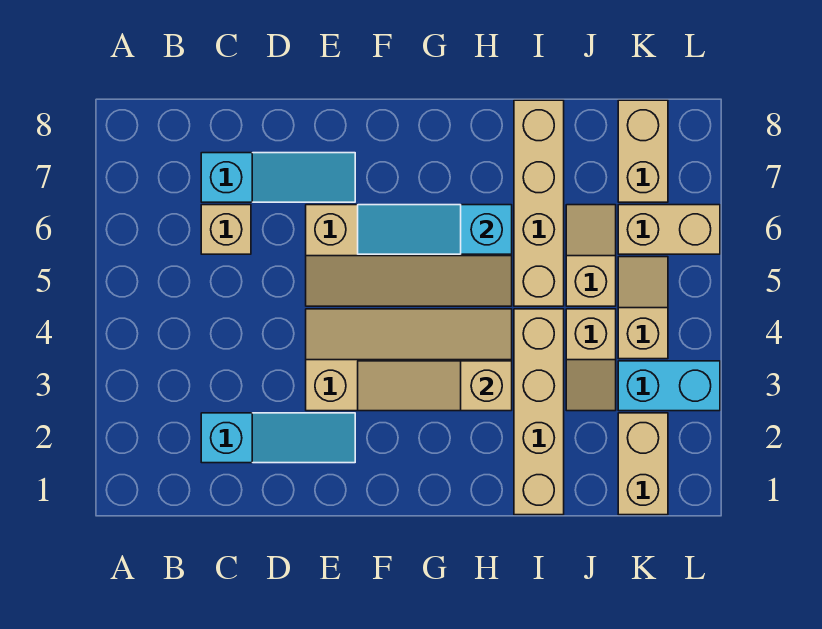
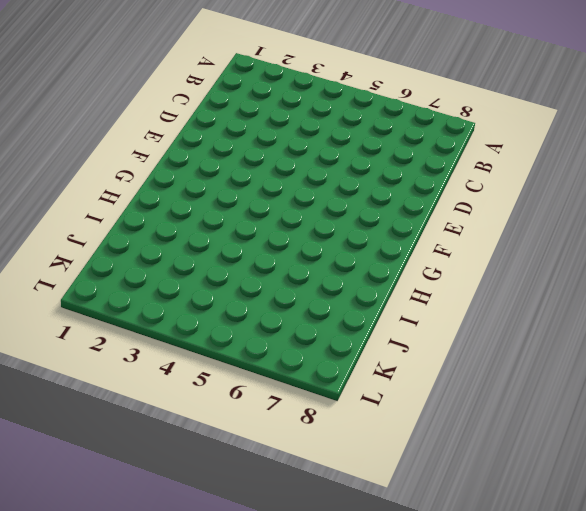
none -> cyan slope C2:E2 level 1 top C
none -> tan brick C6 level 1
none -> cyan slope C7:E7 level 1 top C

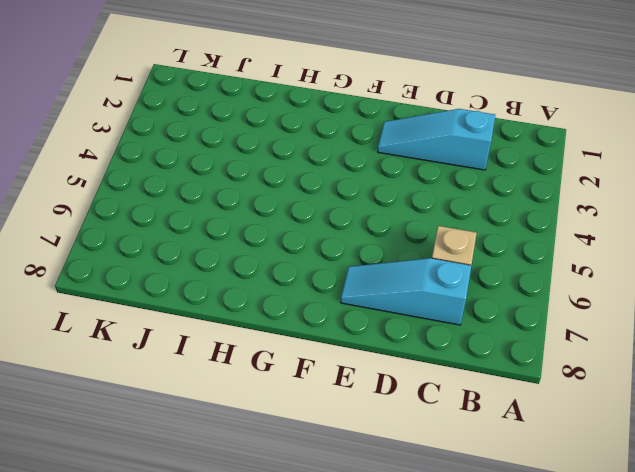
none -> tan slope E3:H4 level 1 top 3
none -> tan slope E5:H6 level 1 top 6
none -> tan brick I1:I4 level 1

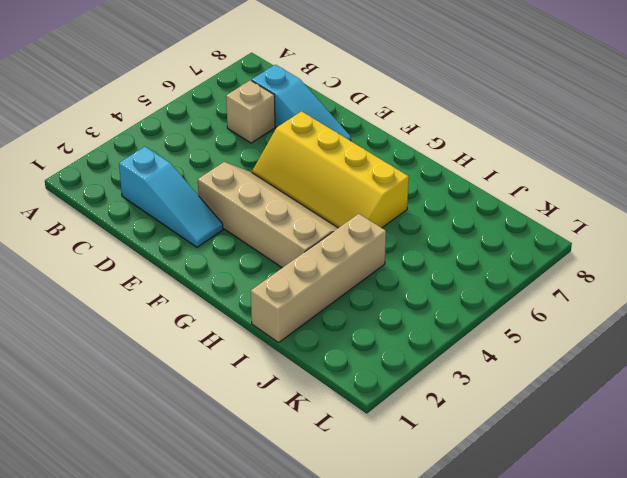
yellow slope E5:H6 level 1 top 6 -> tan slope E5:H6 level 1 top 6
none -> tan brick I5:I8 level 1
none -> tan slope J3:J4 level 1 top 4
none -> tan slope J5:J6 level 1 top 5

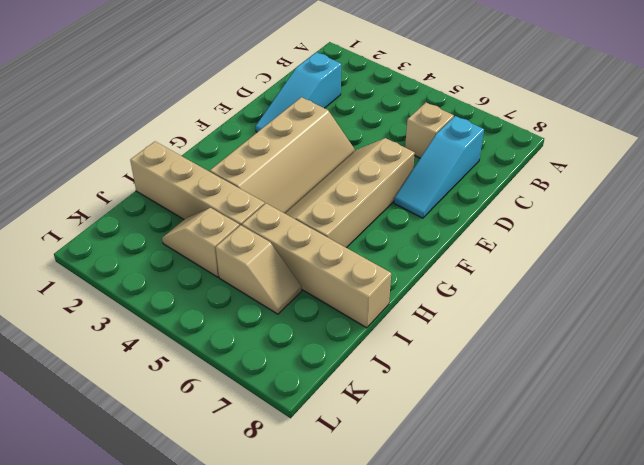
none -> tan brick K1:K2 level 1
none -> cyan brick K3:L3 level 1
none -> tan slope K4:K5 level 1 top 4

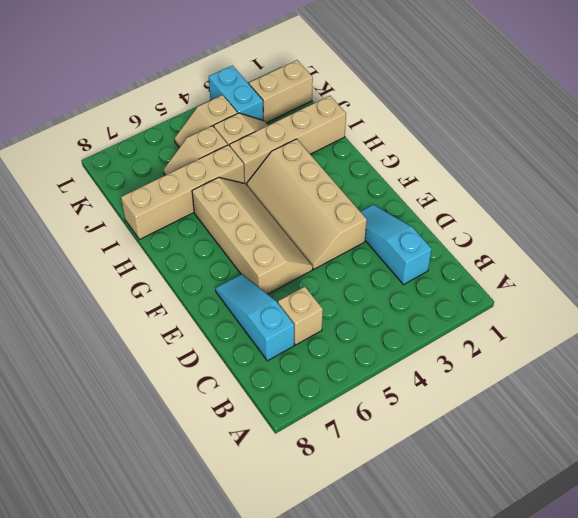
none -> tan brick K6:L6 level 1
none -> tan brick K7:K8 level 1
none -> tan slope F3:H3 level 2 top H

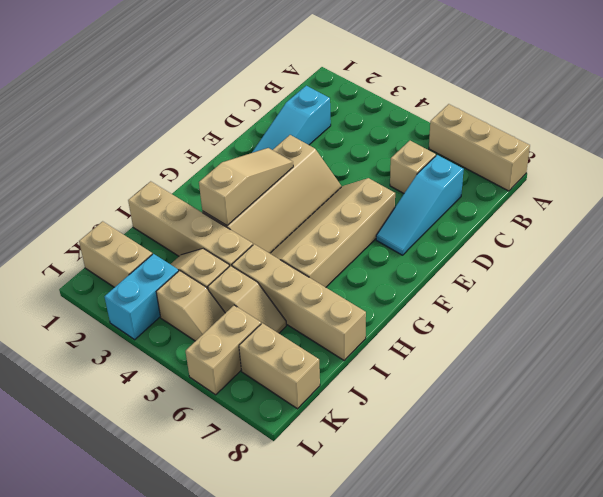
tan brick A6:A8 level 1 -> none
none -> cyan slope F6:H6 level 2 top H

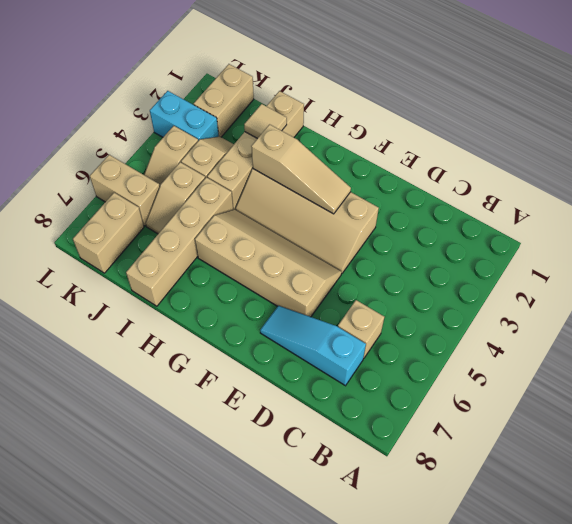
tan tile I2 level 2 -> none
none -> cyan slope C2:E2 level 1 top C
none -> cyan slope F6:H6 level 2 top H

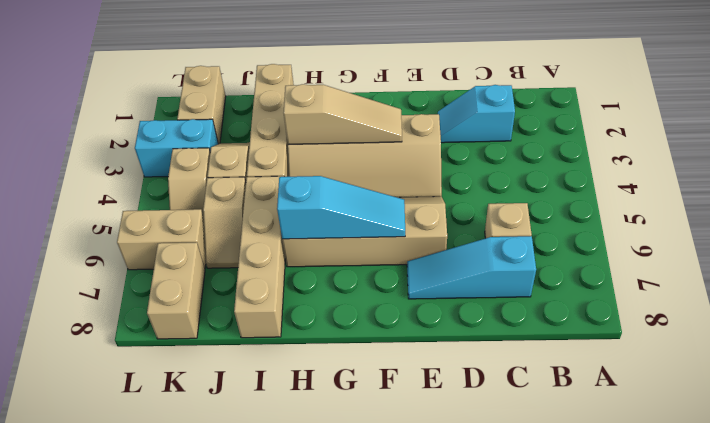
cyan slope C2:D2 level 1 top C -> cyan slope C2:E2 level 1 top C

